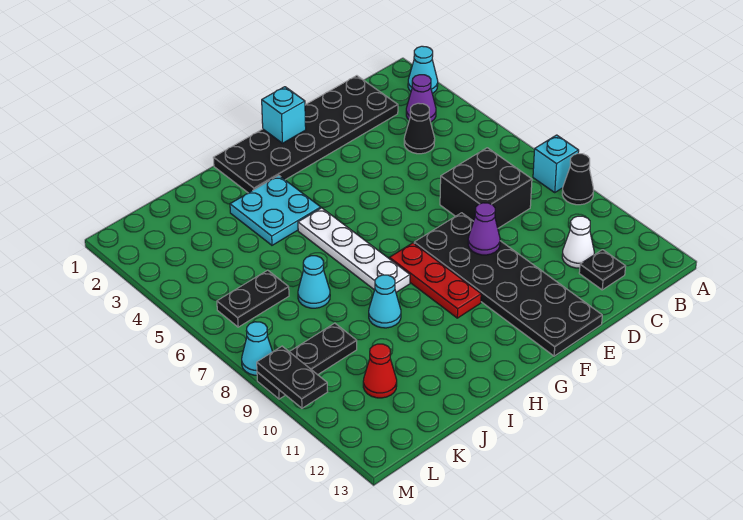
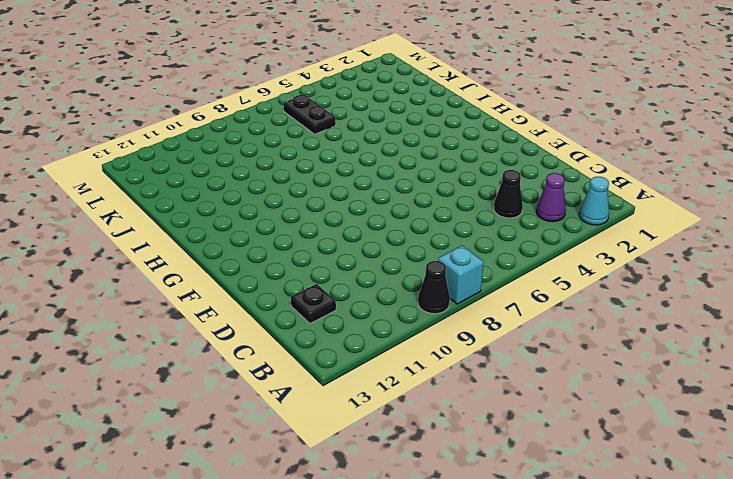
none -> black plate C1:H2 level 1
none -> black brick C7:D8 level 1
none -> white cone C11 level 1

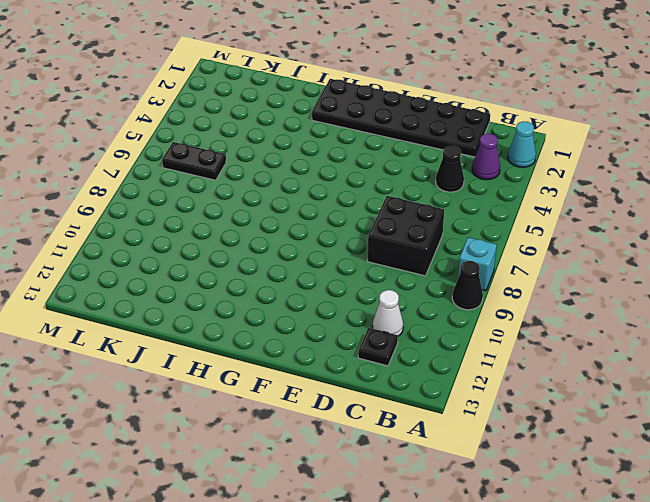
none -> black plate E8:F13 level 1
none -> red plate G8:G10 level 1
none -> cyan plate H3:I4 level 1

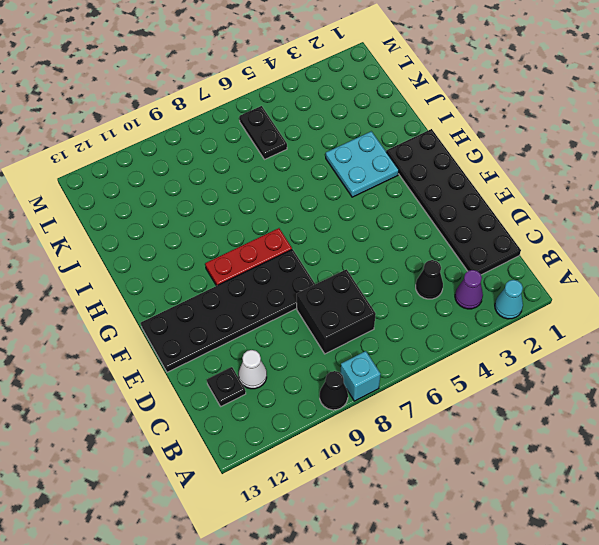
none -> white plate H5:H8 level 1
none -> cyan cone I9 level 1
none -> cyan cone J7 level 1

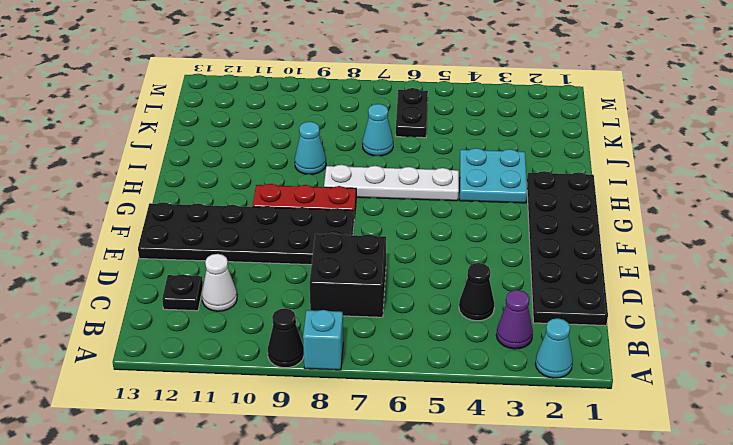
none -> black plate K9:M9 level 1
none -> red cone K11 level 1
none -> cyan cone M8 level 1

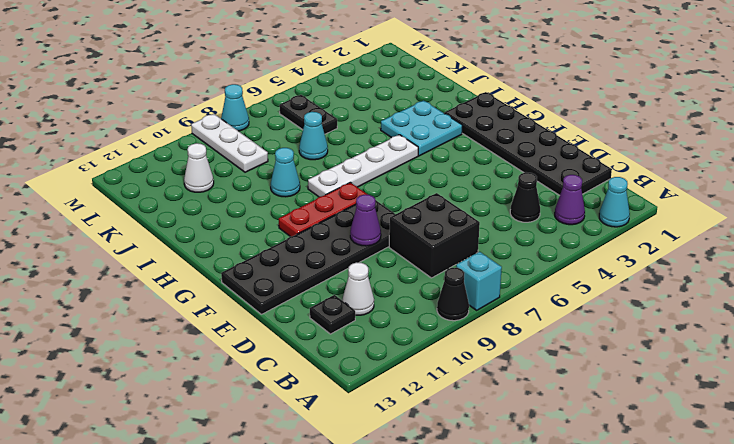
white plate K9:M9 level 1 -> black plate K9:M9 level 1
white cone K11 level 1 -> red cone K11 level 1
none -> cyan brick F1 level 2
none -> black plate M9:M10 level 2

